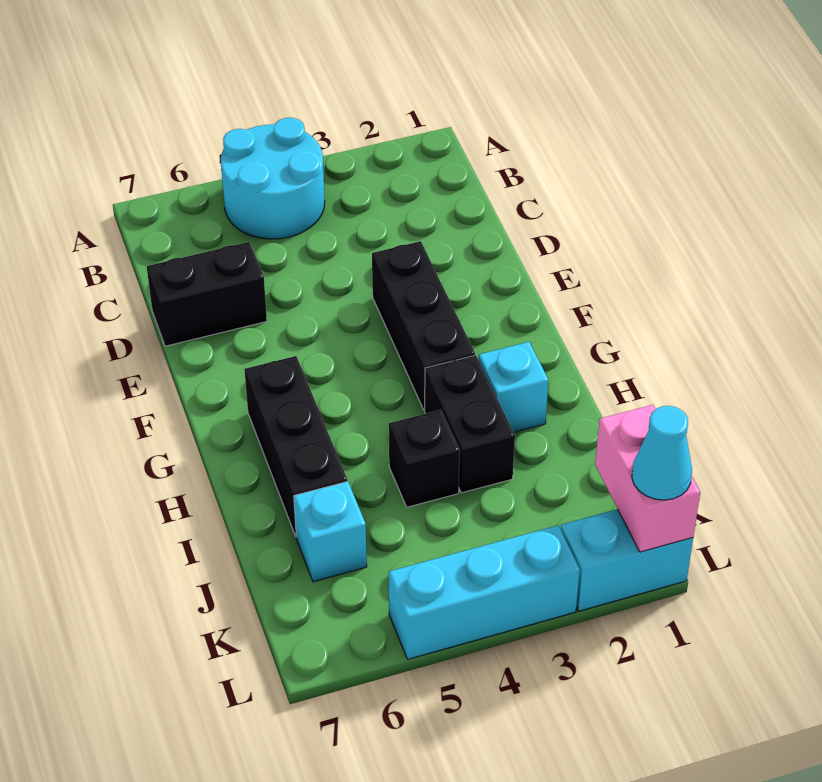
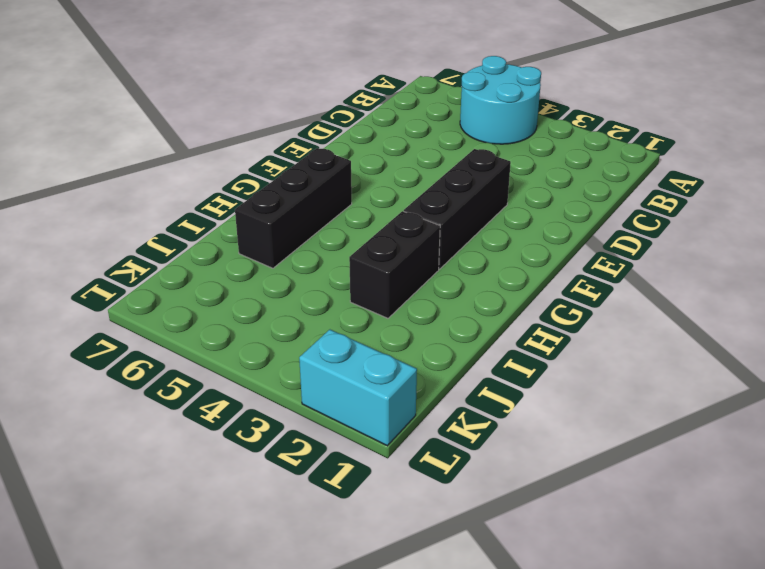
none -> black brick D6:D7 level 1
none -> cyan brick H2 level 1
none -> black brick I4 level 1

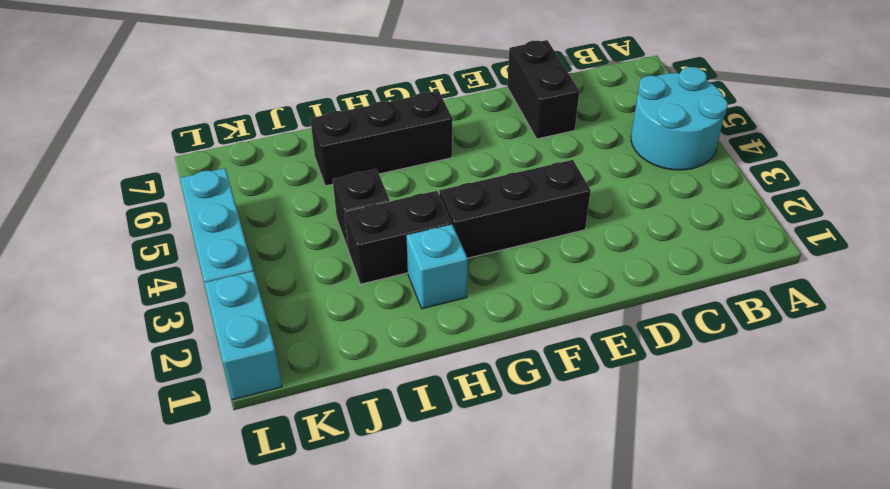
none -> cyan brick J6 level 1
none -> pink brick K1:L1 level 2
none -> cyan cone L1 level 3

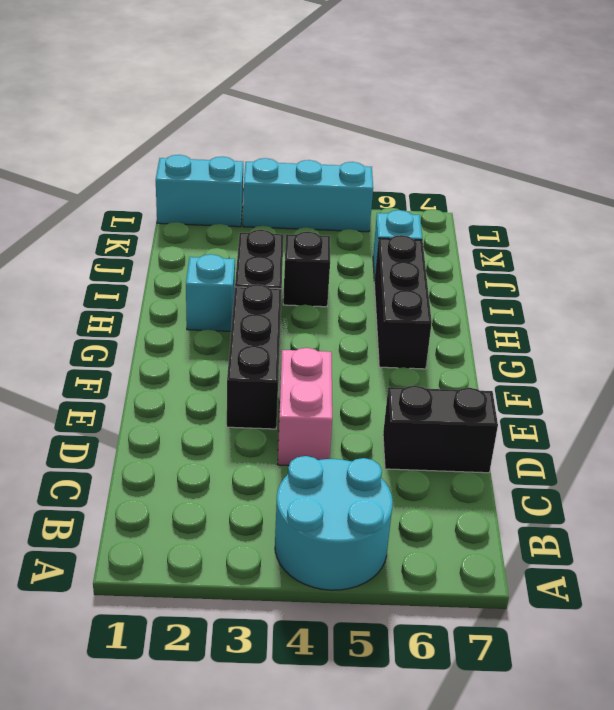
pink brick D4:E4 level 1 -> pink brick K1:L1 level 2
none -> cyan cone L1 level 3

